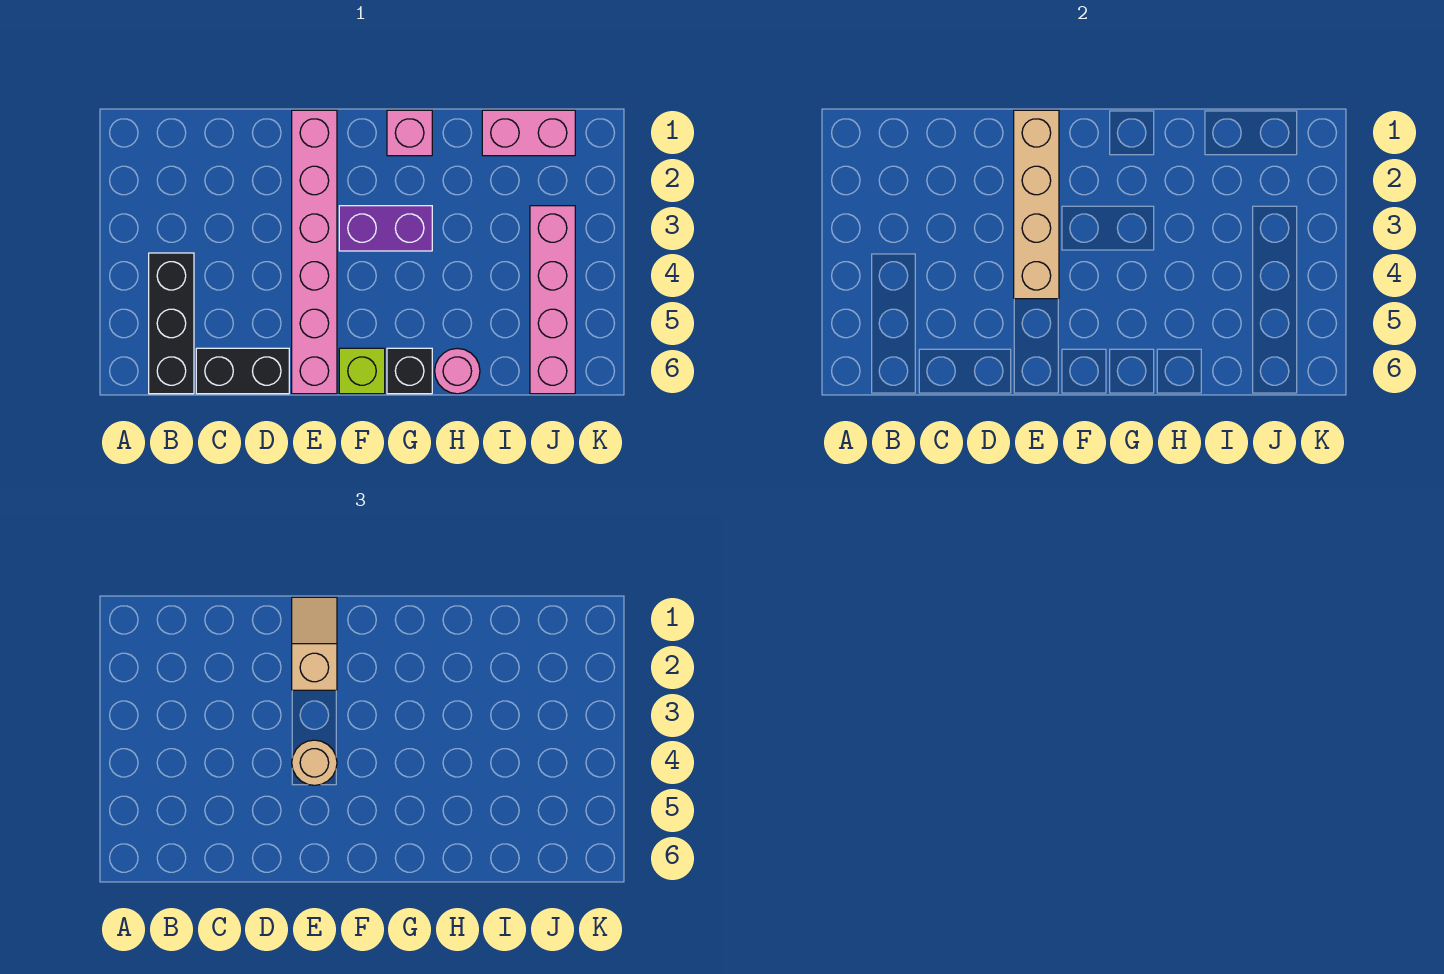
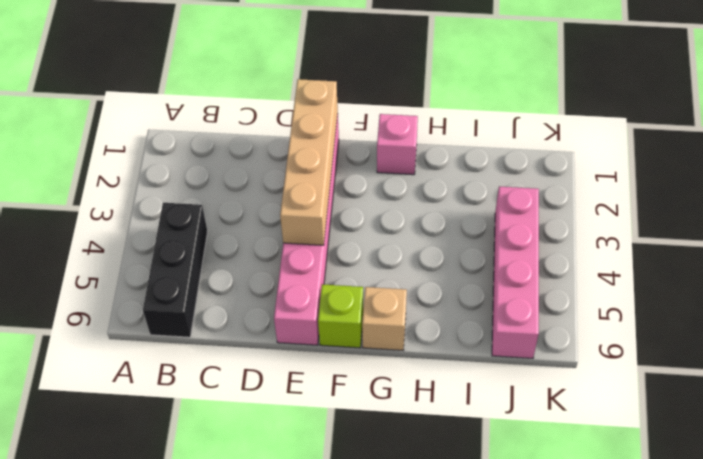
tan brick G6 level 1 -> black brick G6 level 1
none -> black brick C6:D6 level 1
none -> purple brick F3:G3 level 1
none -> pink round brick H6 level 1

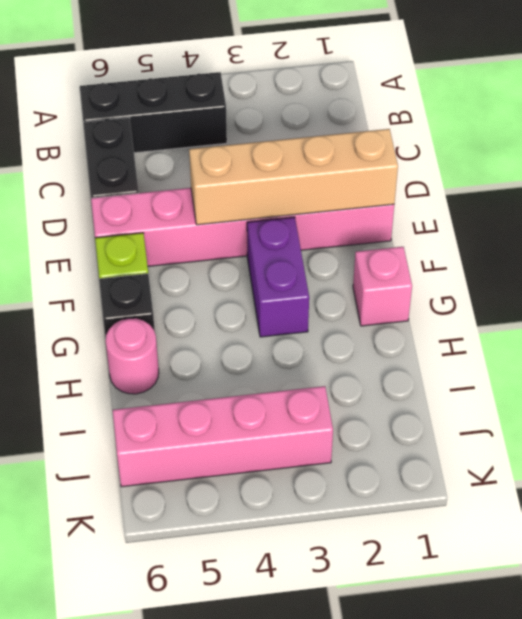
none -> pink brick I1:J1 level 1
none -> tan slope E1:E2 level 3 top 2
none -> tan round brick E4 level 3

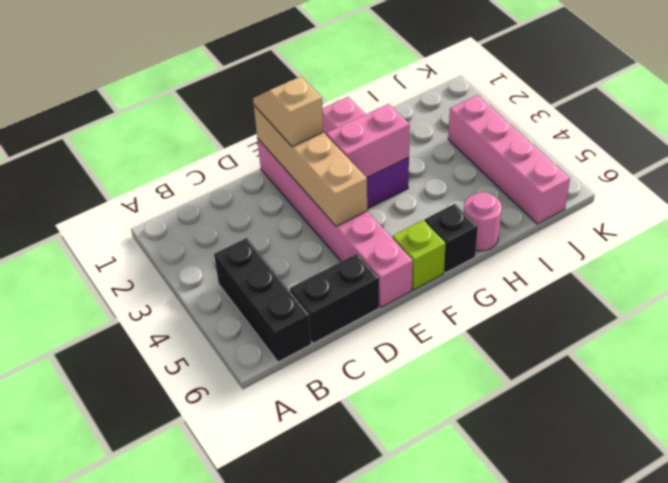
pink brick F3:G3 level 2 -> pink brick I1:J1 level 1
none -> tan round brick E4 level 3

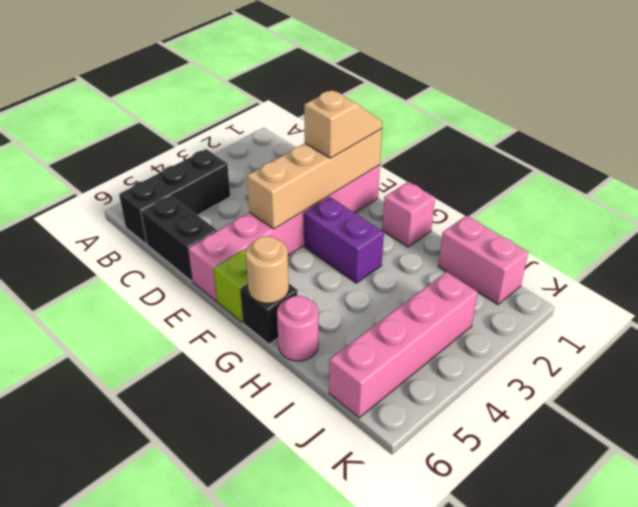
tan round brick G6 level 2 -> tan round brick E4 level 3

